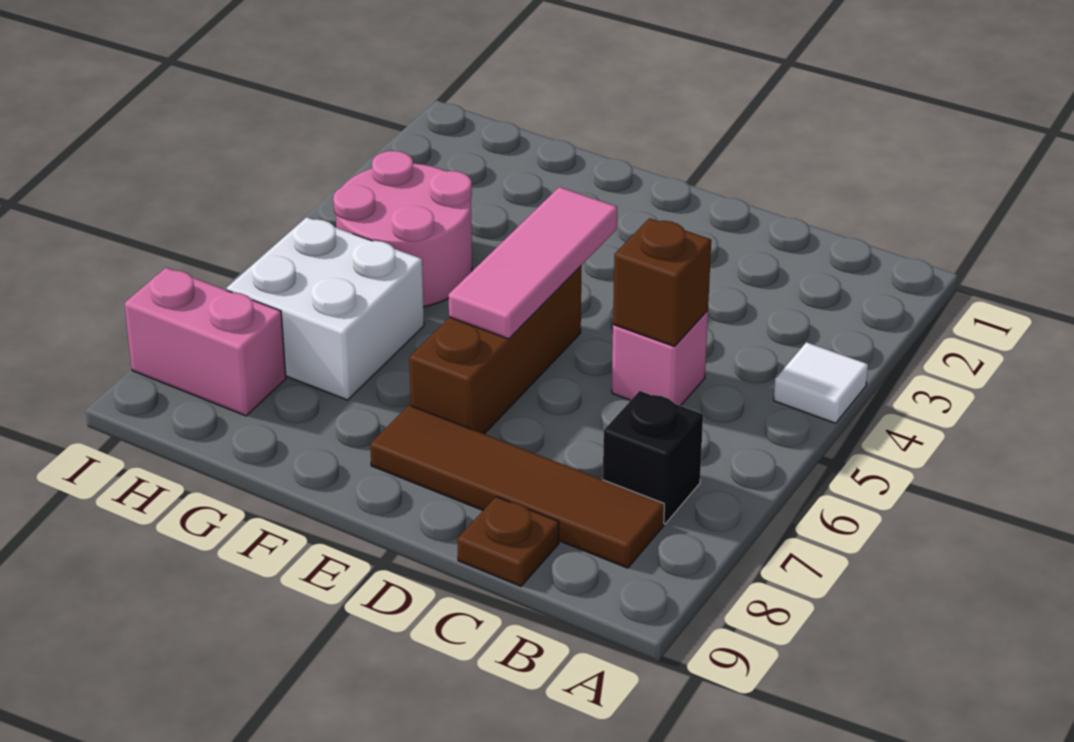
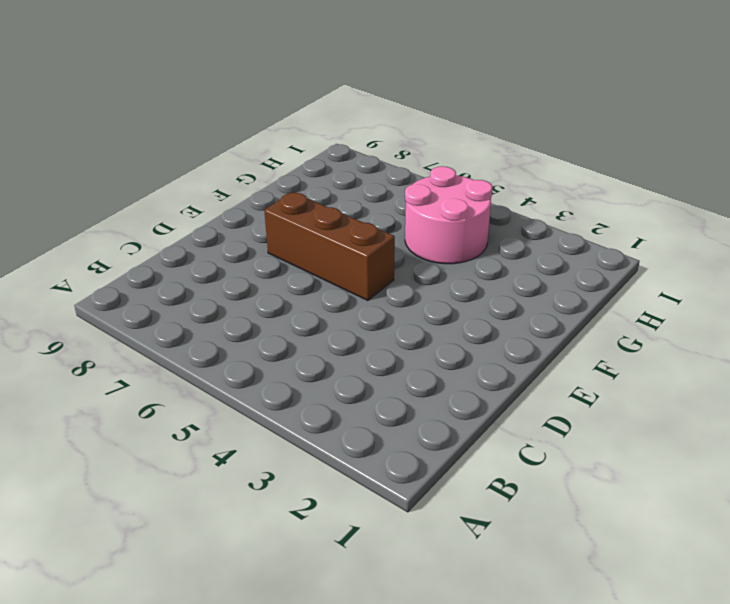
none -> white tile A4 level 1
none -> black brick B7 level 1

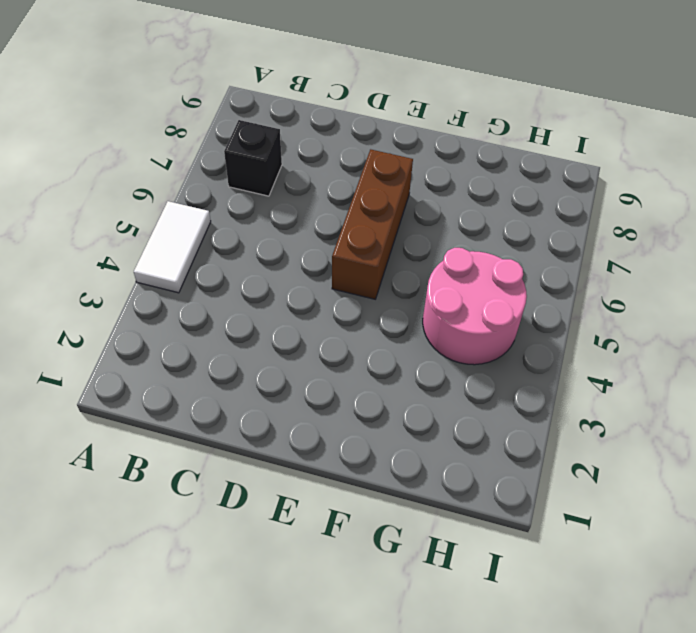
white tile A4:A5 level 1 -> white tile A4 level 1
none -> brown tile B8:E8 level 1
none -> pink brick C5 level 1

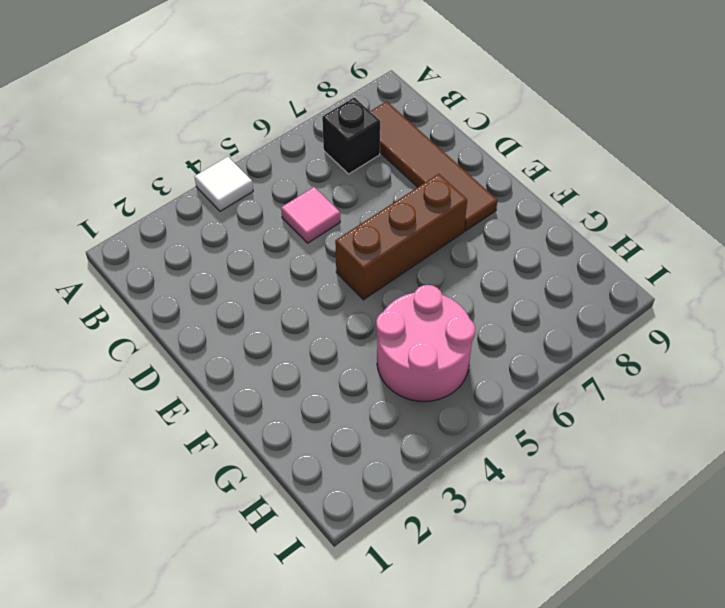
pink tile C5 level 1 -> pink brick C5 level 1
none -> brown plate C9 level 1
none -> white brick G6:H7 level 1

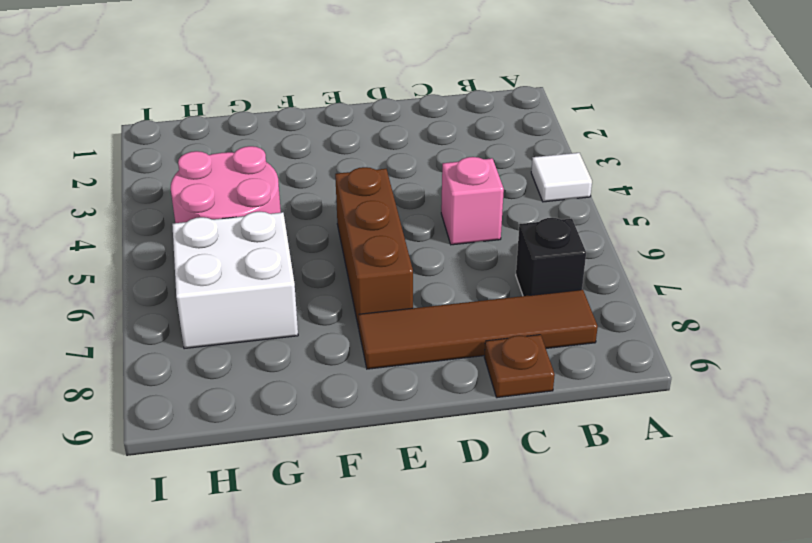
none -> pink brick H8:I8 level 1
none -> brown brick C5 level 2

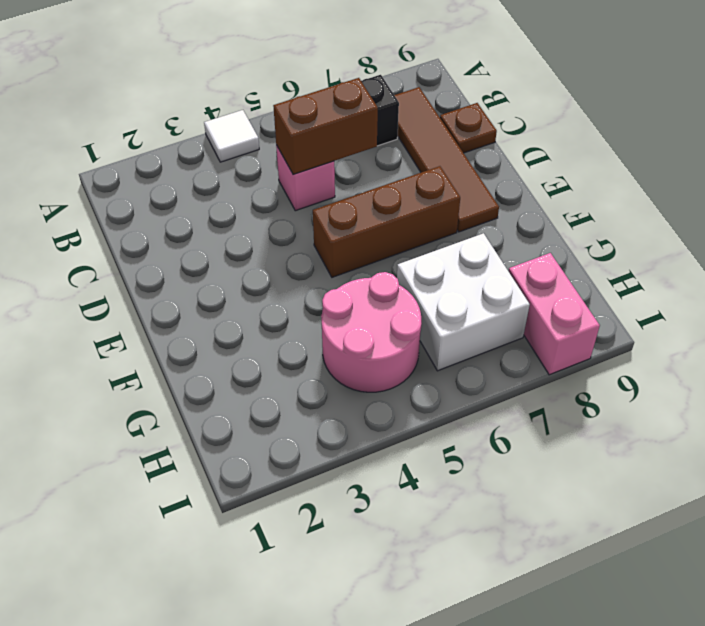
brown brick C5:C6 level 2 -> brown brick C5 level 2
none -> pink tile E4:E6 level 2

